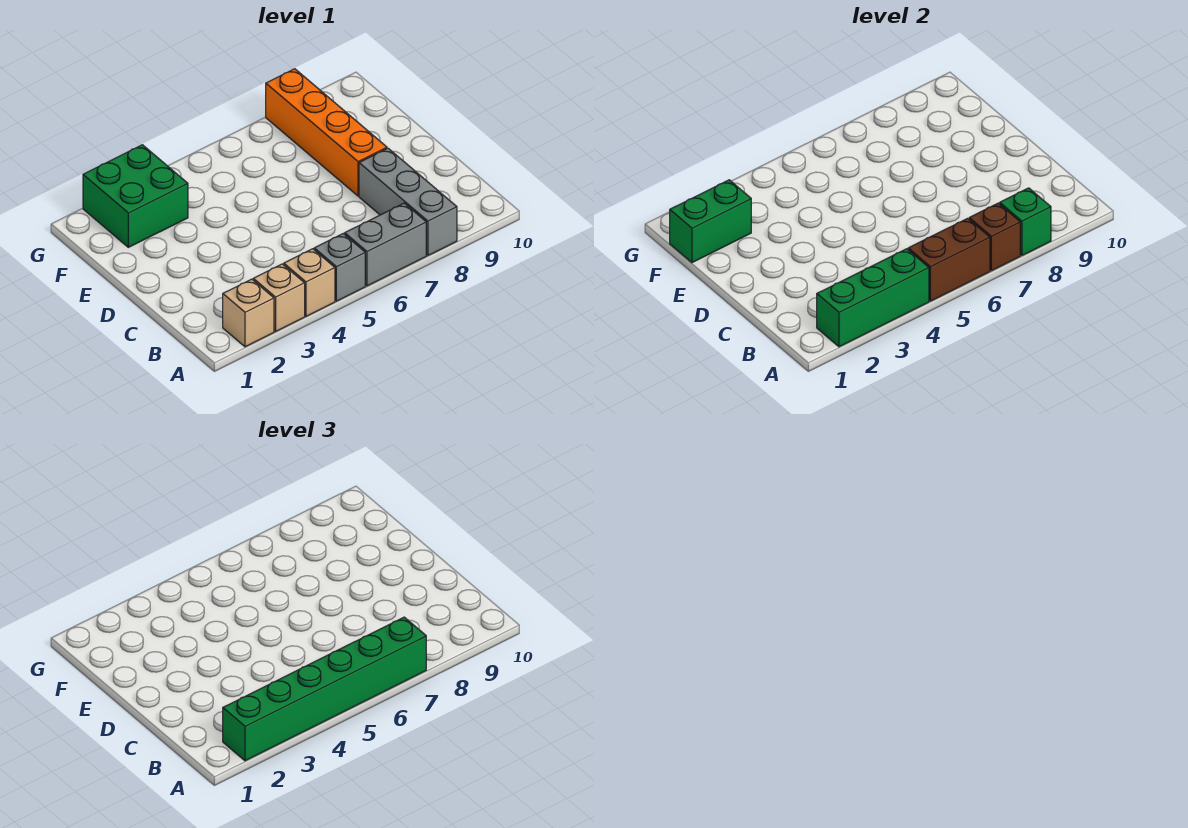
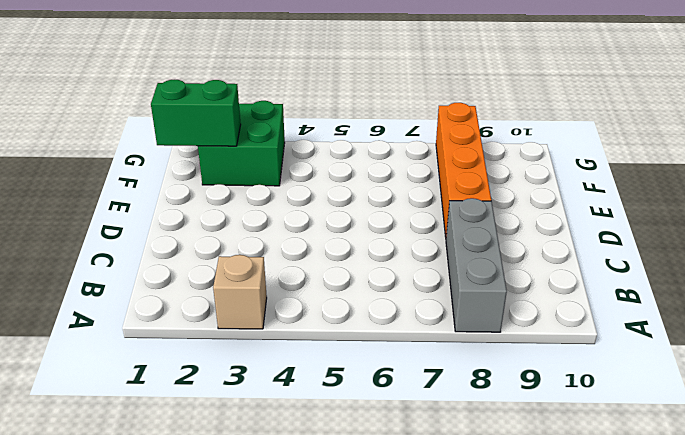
none -> tan brick A2 level 1
none -> tan brick A4 level 1
none -> grey brick A5 level 1

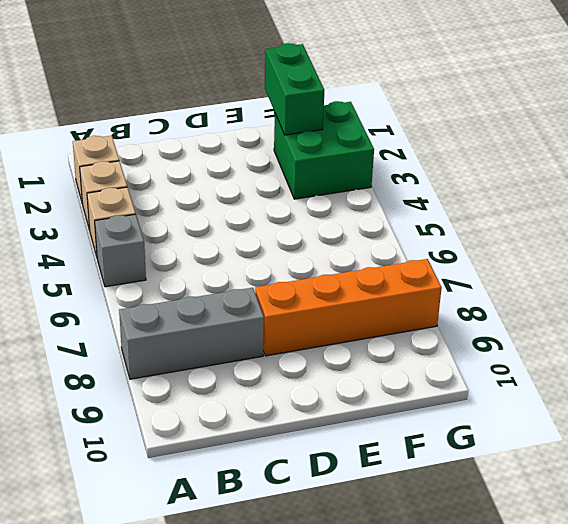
none -> grey brick A6:A7 level 1
none -> green brick A2:A4 level 2
none -> brown brick A5:A6 level 2

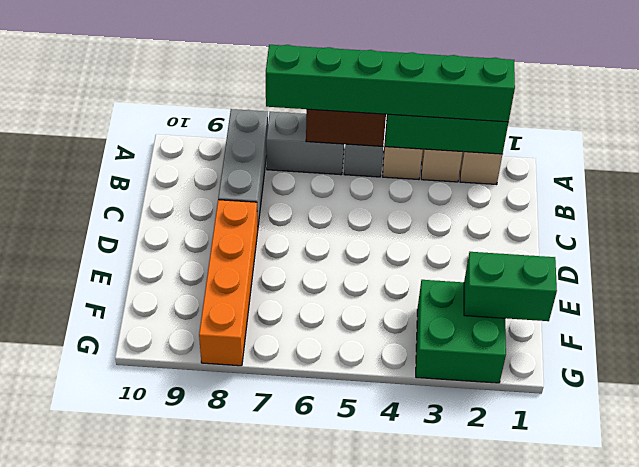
none -> brown brick A7 level 2
none -> green brick A8 level 2

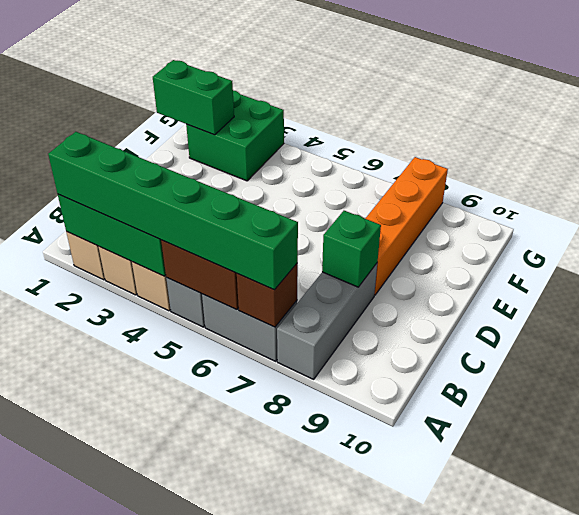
green brick C8 level 2 -> green brick A8 level 2

